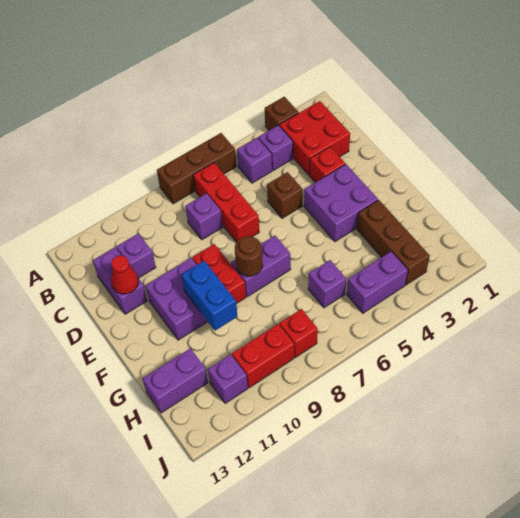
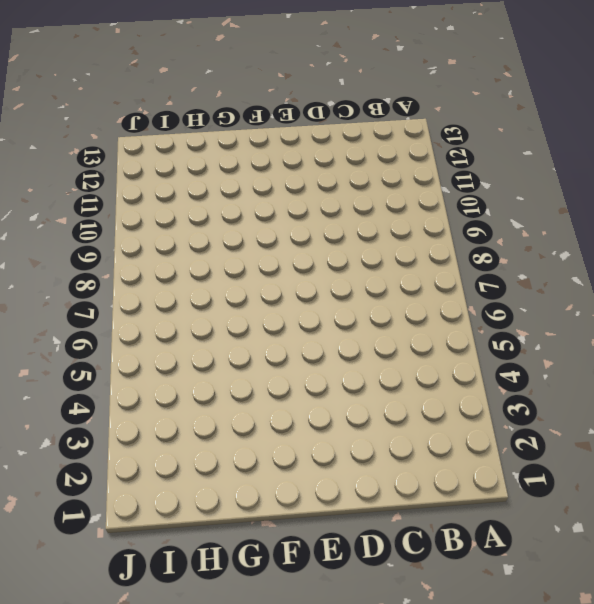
none -> brown brick A3 level 1
none -> brown brick A6:A8 level 1
none -> red brick B2:C3 level 1

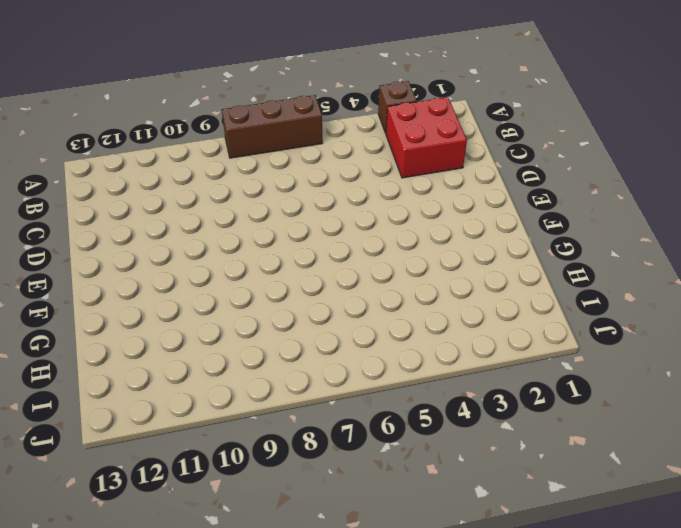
none -> purple brick B4 level 1
none -> purple brick B5 level 1
none -> red brick B7:D7 level 1

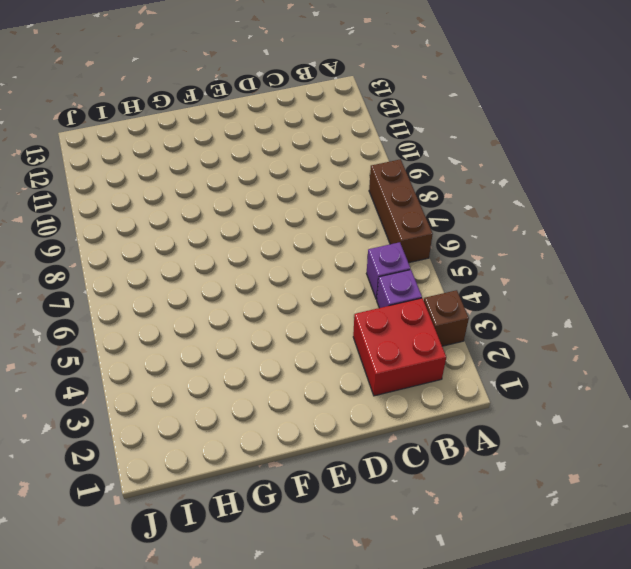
none -> red brick B7:D7 level 1
none -> purple brick C8 level 1
none -> purple brick C11 level 1

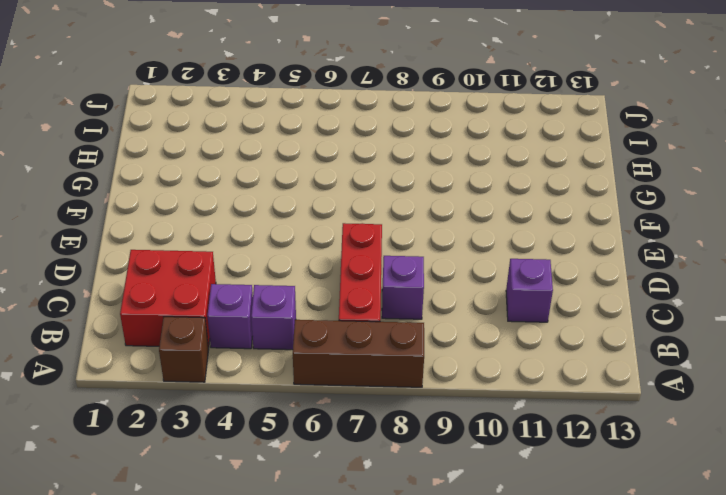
none -> purple brick C12:D12 level 1
none -> red brick D3 level 1
none -> brown brick D5 level 1

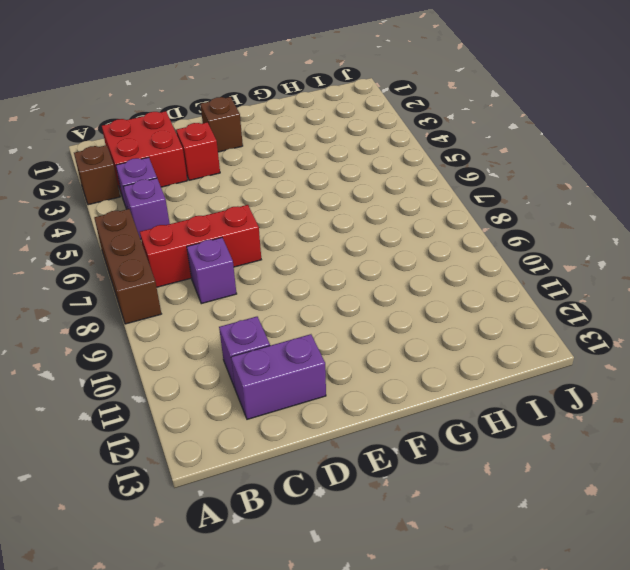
brown brick E2 level 1 -> brown brick D5 level 1
none -> purple brick E3:F4 level 1
none -> red brick E9:F9 level 1
none -> purple brick E10:F11 level 1

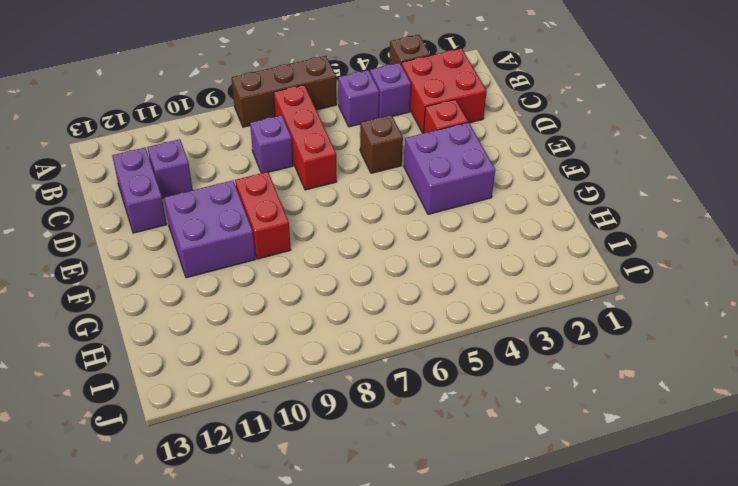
none -> purple brick F7:F8 level 1
none -> brown brick G3:I3 level 1
none -> purple brick H6 level 1

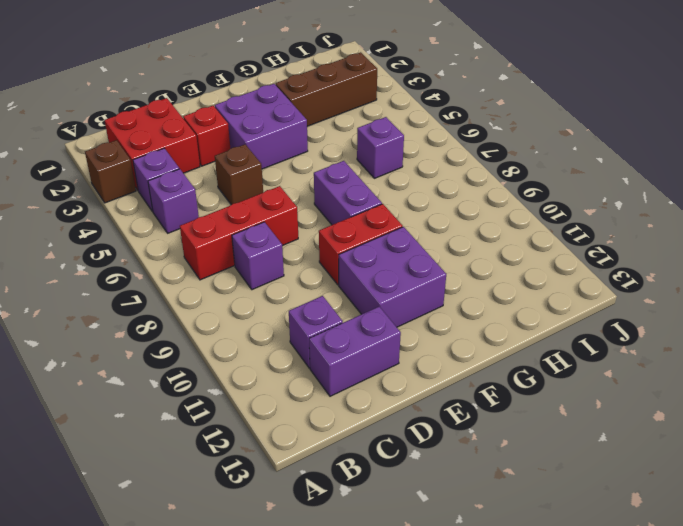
none -> brown brick A6:A8 level 1
none -> purple brick H12:H13 level 1
none -> purple brick I4:I5 level 1

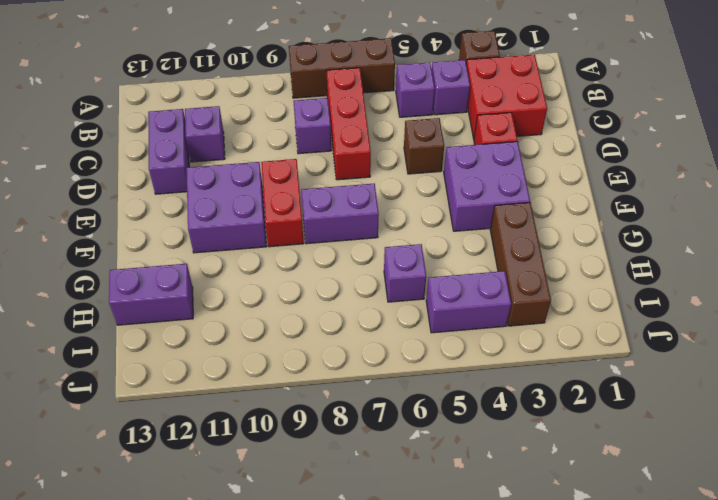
none -> red brick I8 level 1
none -> red brick I9:I10 level 1
none -> purple brick I11 level 1

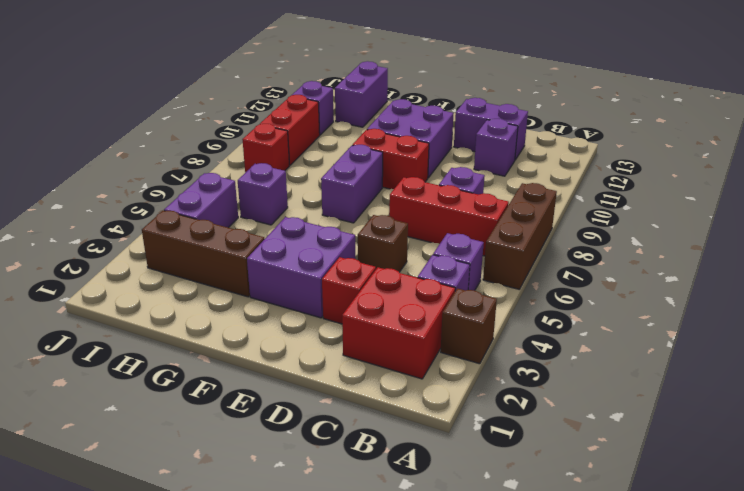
none -> red cone D12 level 2
none -> brown round brick F8 level 2
none -> blue brick F10:G10 level 2

